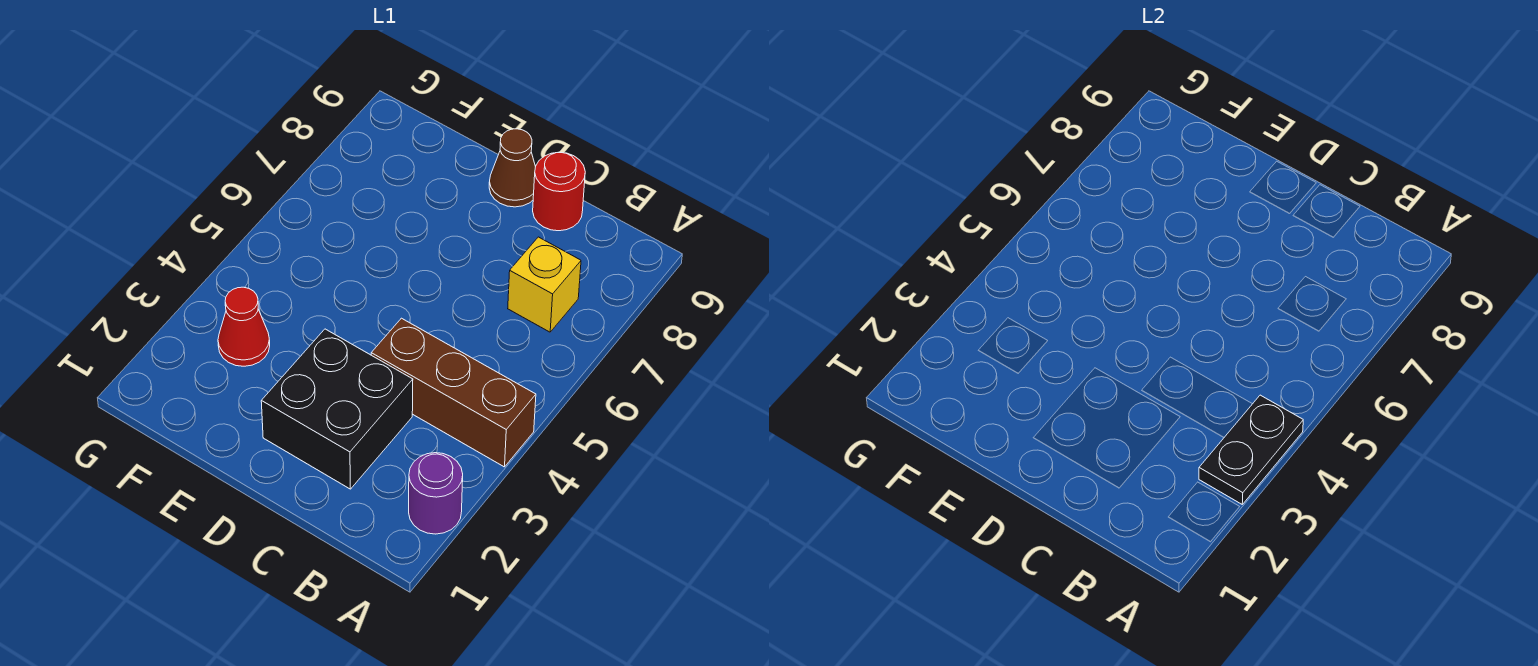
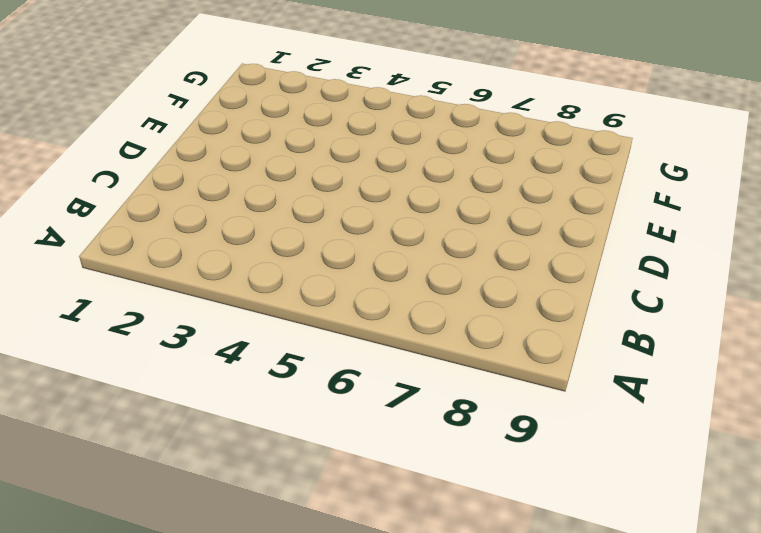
none -> purple round brick A2 level 1
none -> brown brick A4:C4 level 1

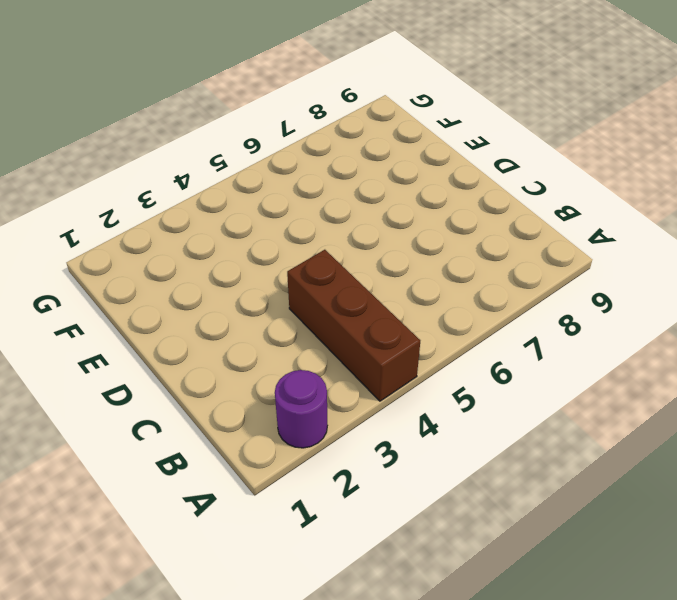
none -> yellow brick B7 level 1
none -> black brick C2:D3 level 1

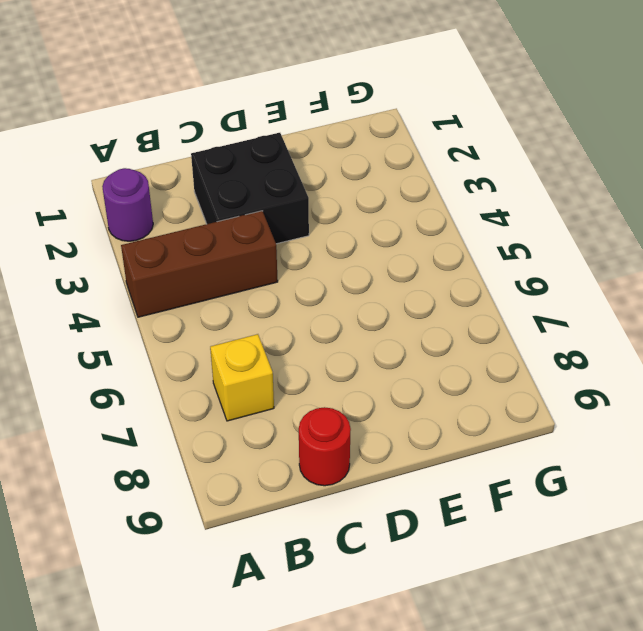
none -> brown cone D9 level 1
none -> red cone F3 level 1

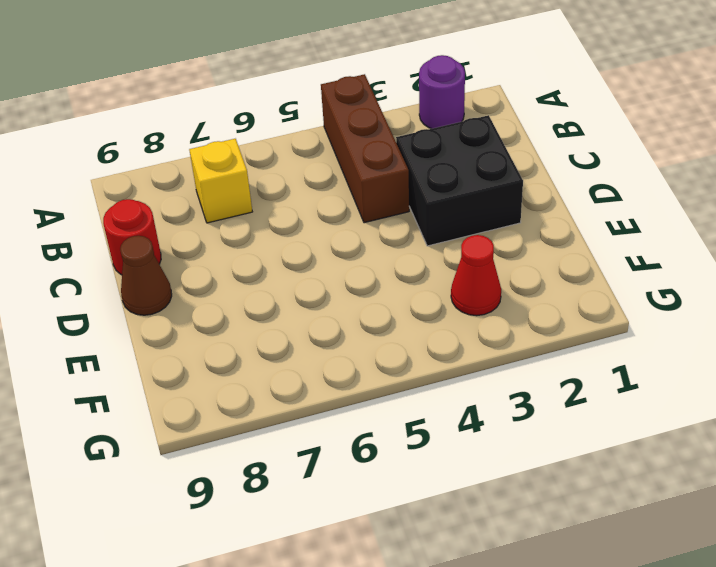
none -> black plate A3:A4 level 2

